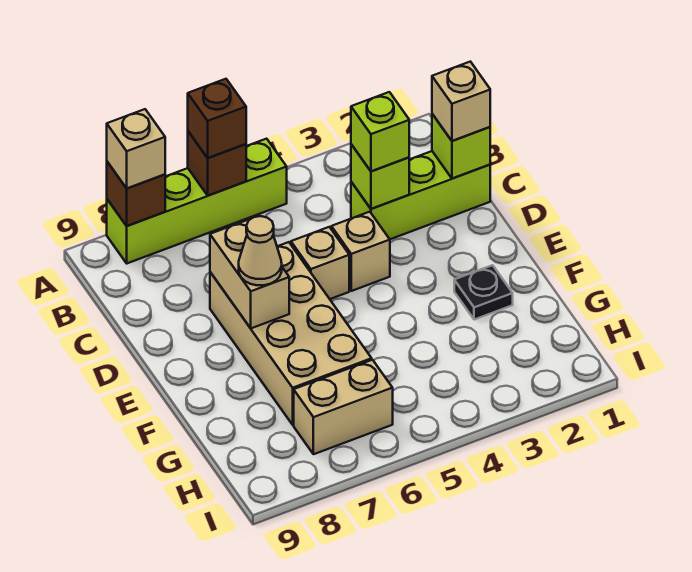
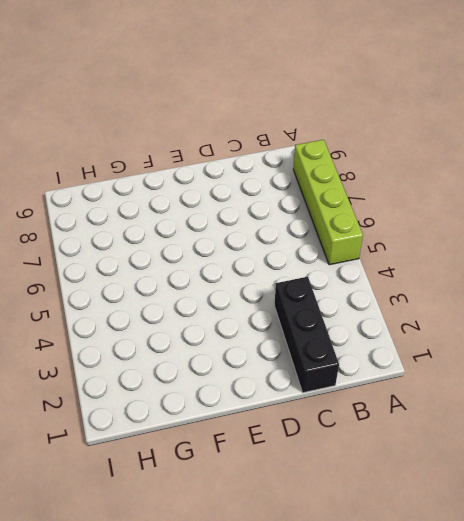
black brick C1:C3 level 1 -> lime brick C1:C3 level 1
none -> tan brick D4 level 1
none -> tan brick D5 level 1
none -> tan brick D6:G7 level 1

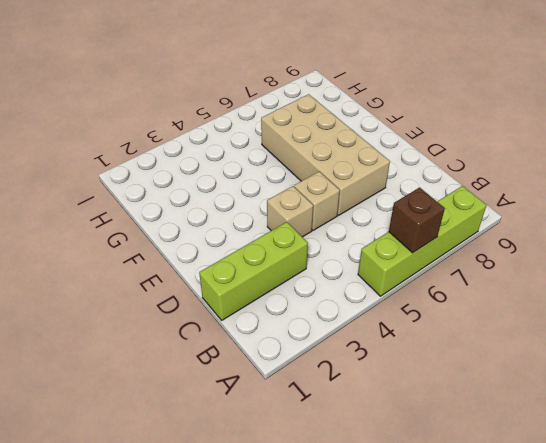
none -> black plate F2 level 1
none -> tan brick H6:H7 level 1
none -> brown brick A8 level 2

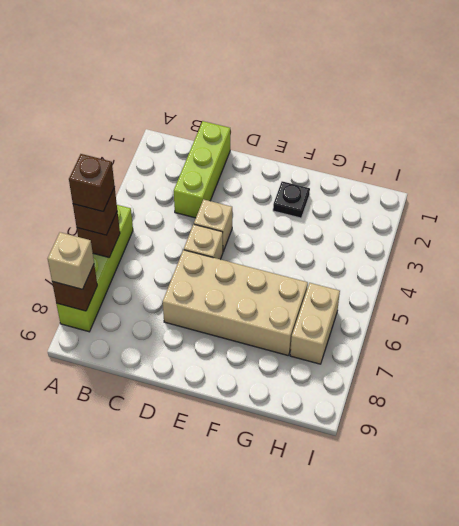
brown brick A6 level 4 -> none
none -> lime brick C1 level 2
none -> lime brick C3 level 2
none -> tan brick D7:E7 level 2

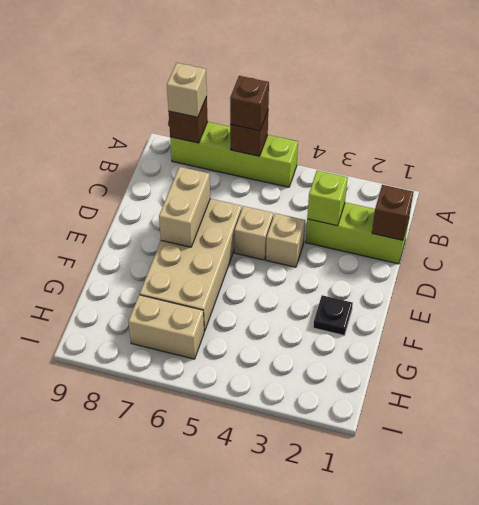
brown brick C1 level 2 -> lime brick C1 level 2
none -> tan brick C1 level 3
none -> lime brick C3 level 3
none -> tan cone E7 level 3

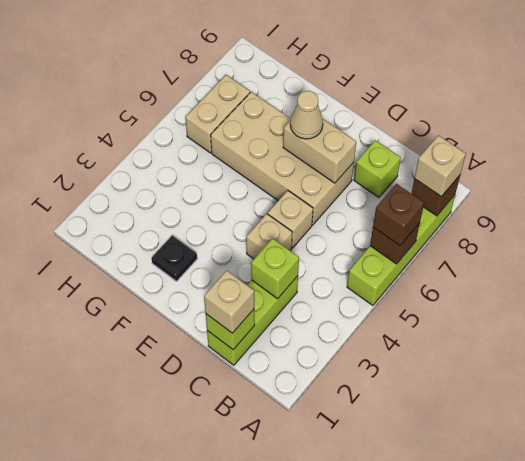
lime brick C8 level 1 -> lime brick C3 level 3

